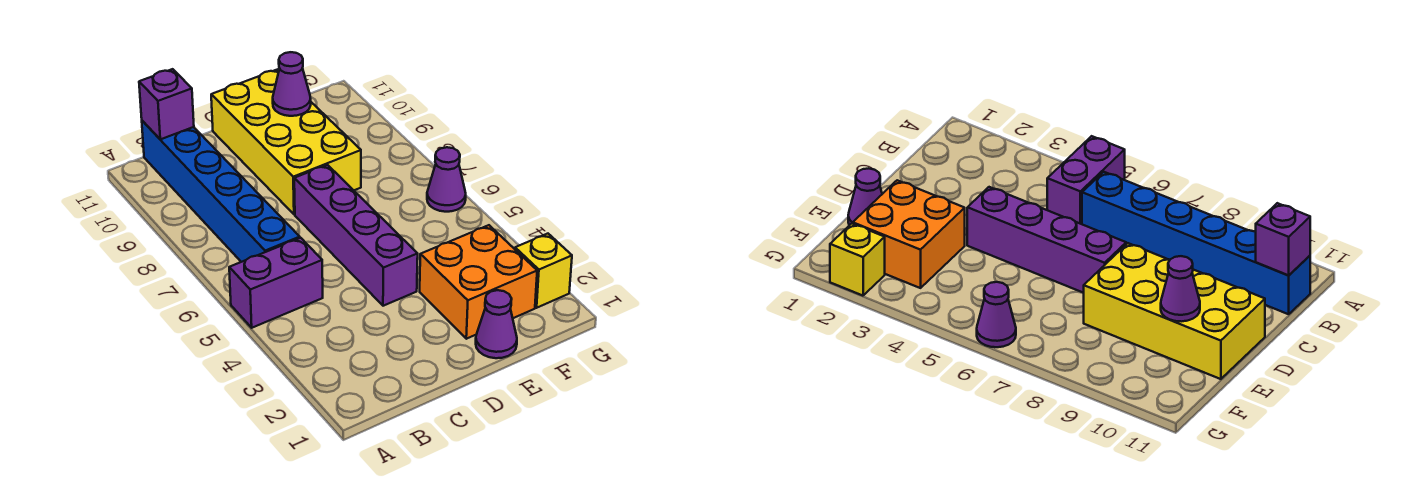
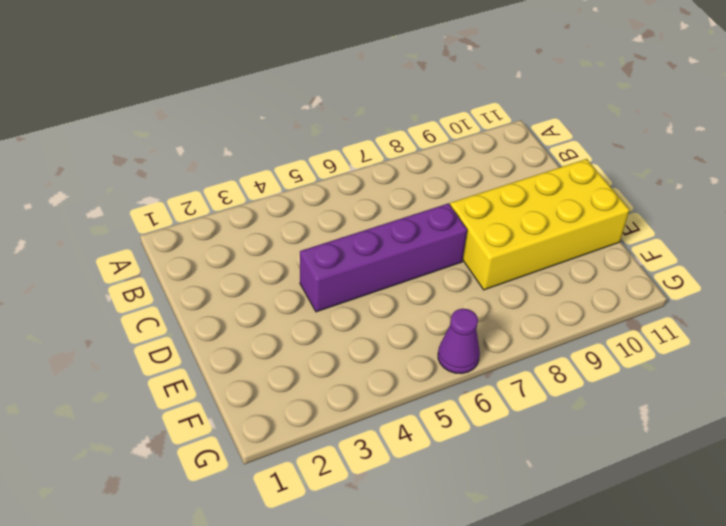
none -> purple brick A5:B5 level 1
none -> blue brick B6:B11 level 1

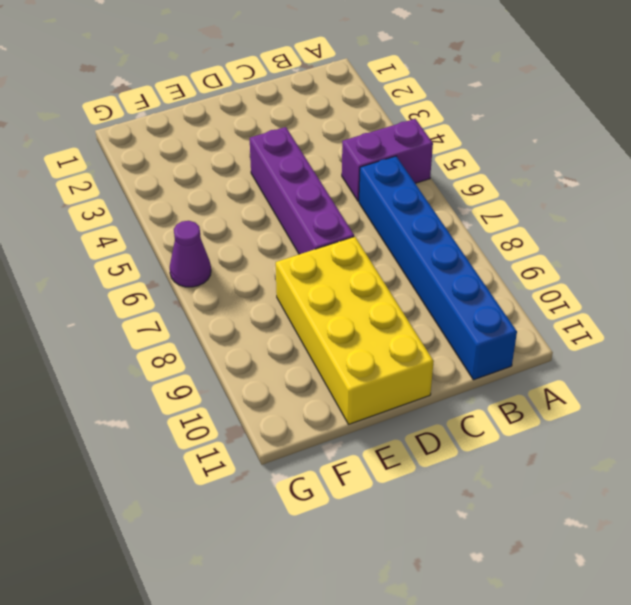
none -> purple cone E1 level 1
none -> orange brick E2:F3 level 1

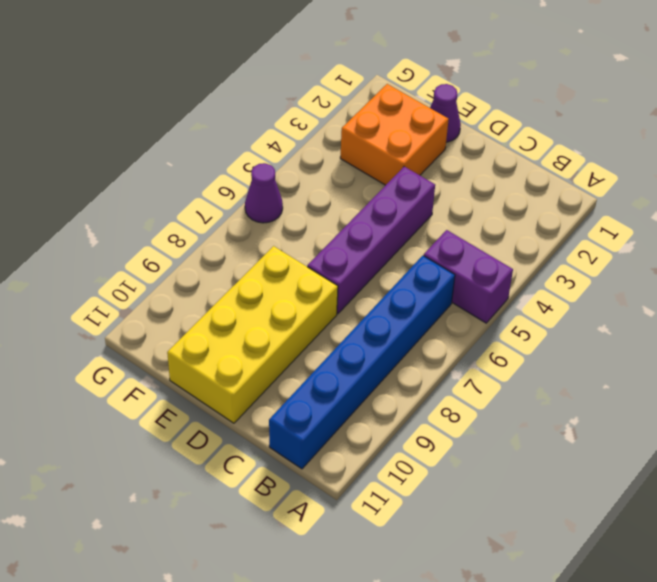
none -> yellow brick G2 level 1
none -> purple brick B11 level 2

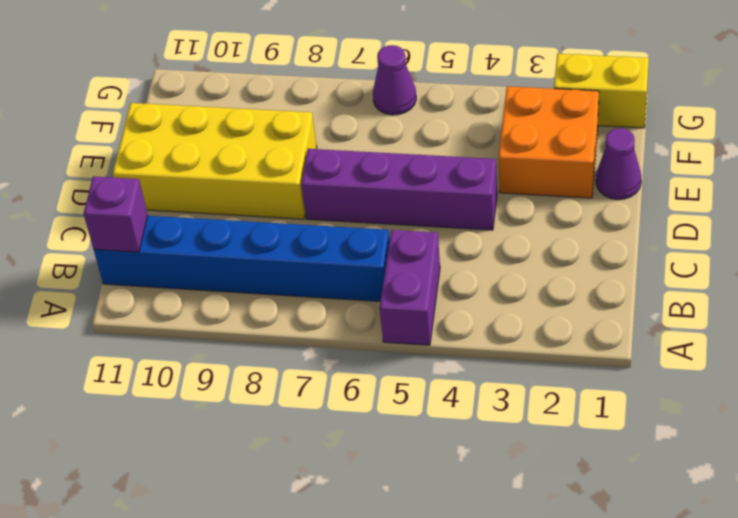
yellow brick G1:G2 level 1 -> yellow brick G2 level 1
none -> purple cone E10 level 2

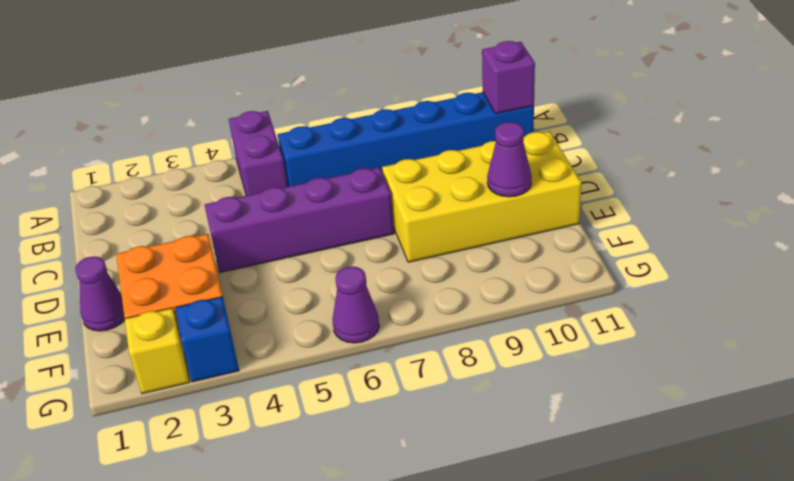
blue brick G3 level 1 -> none

